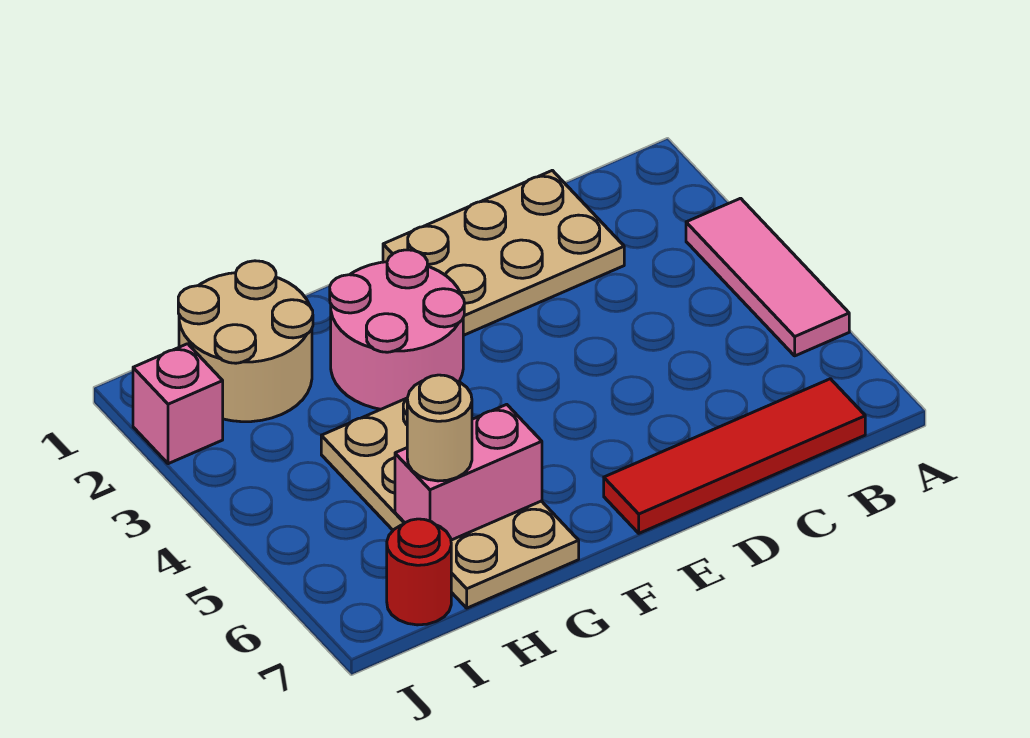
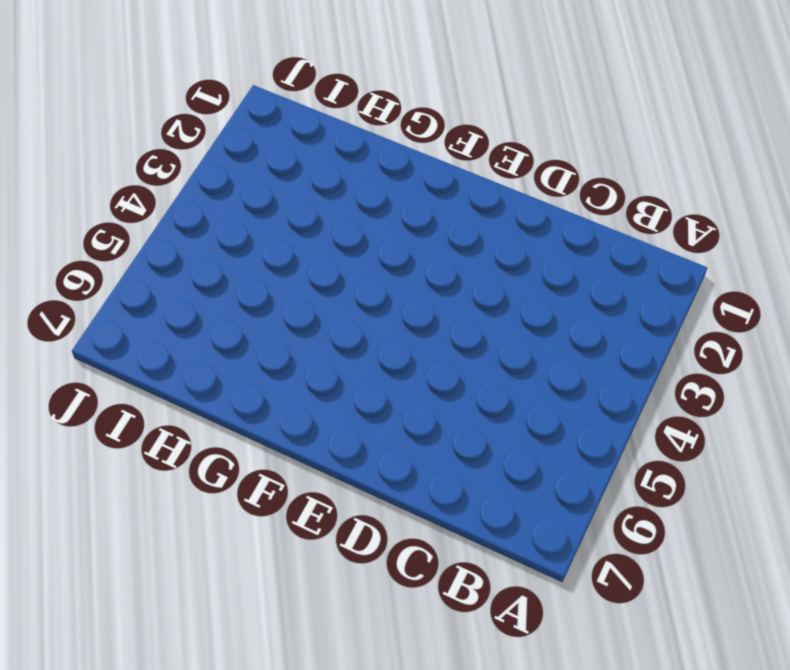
none -> pink tile A3:A5 level 1
none -> red tile B7:E7 level 1

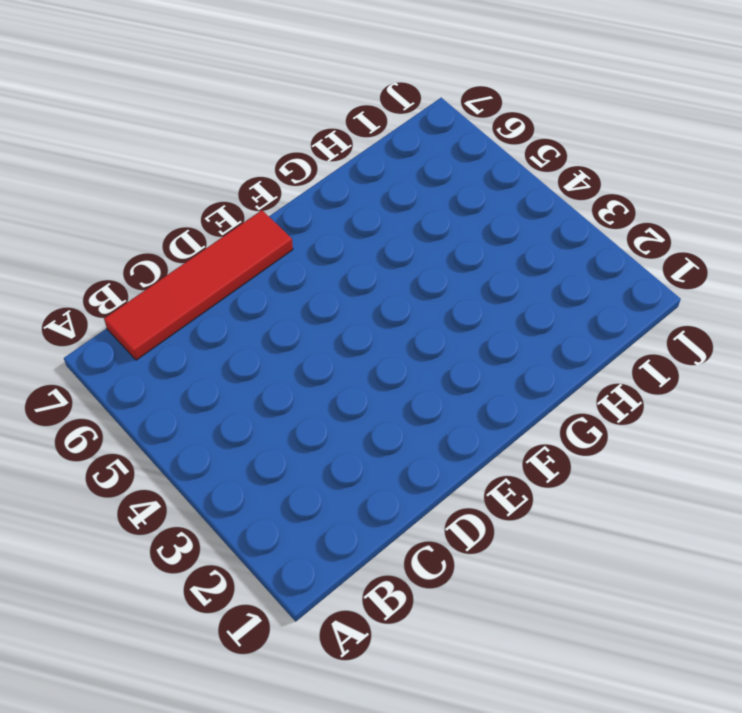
none -> pink tile A3:A5 level 1
none -> tan plate C1:E2 level 1

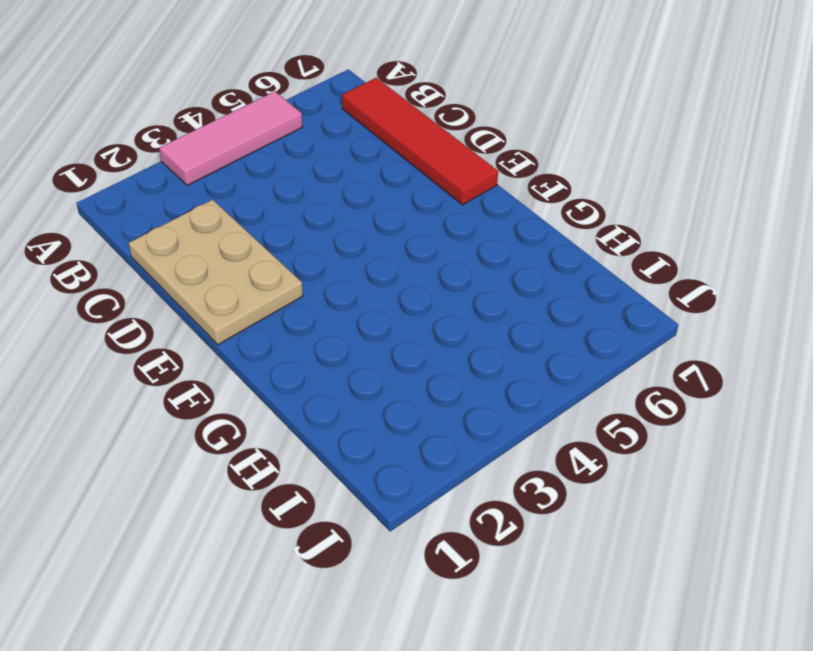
none -> pink round brick F2:G3 level 1
none -> tan plate G4:H7 level 1

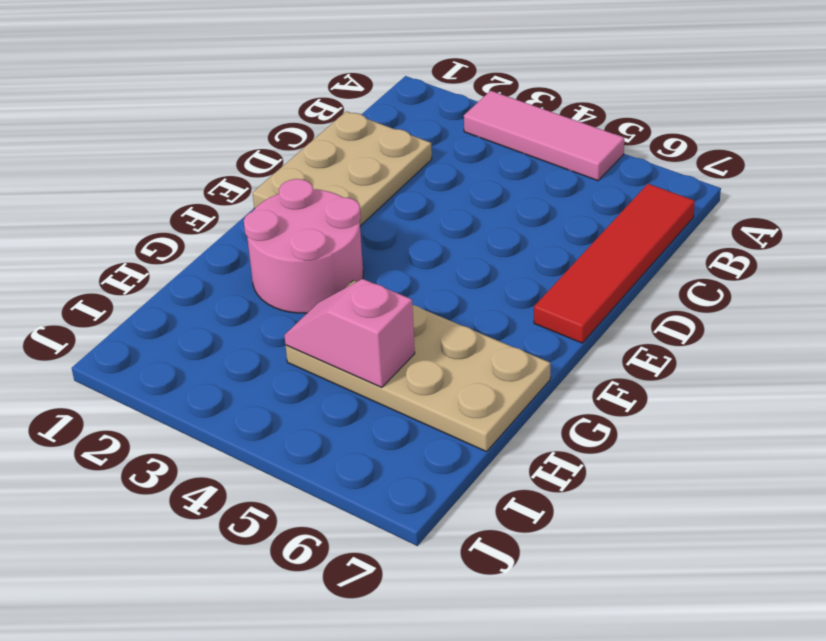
pink slope H4:H5 level 2 top 5 -> none
none -> tan round brick H1:I2 level 1
none -> red round brick I7 level 1

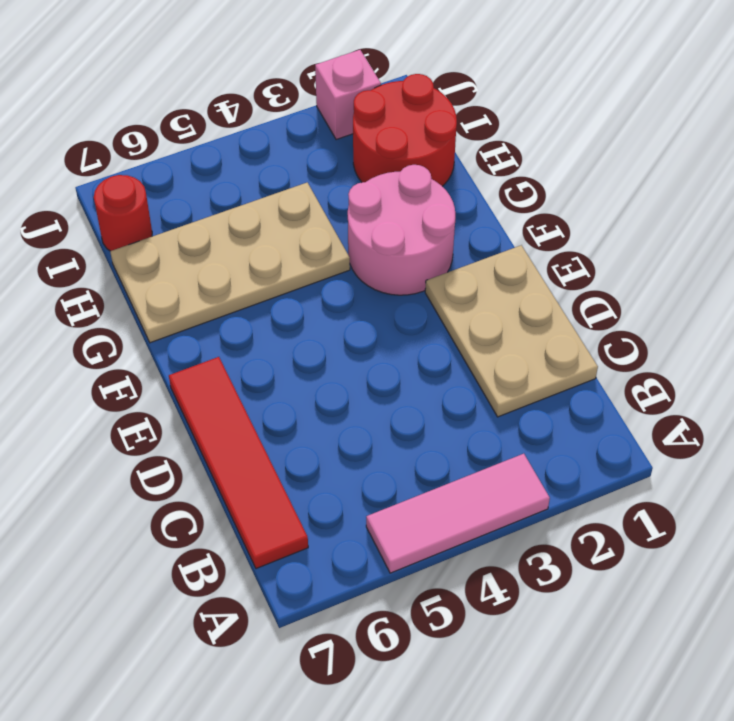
red round brick H1:I2 level 1 -> tan round brick H1:I2 level 1
none -> pink brick G6:H6 level 2
none -> tan round brick H6 level 3

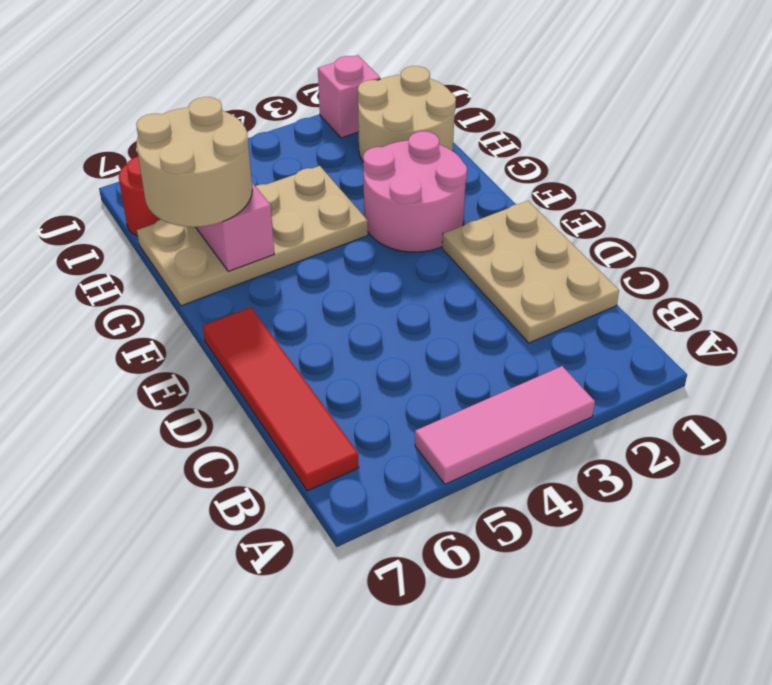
tan round brick G6:H7 level 3 -> tan round brick H6 level 3

